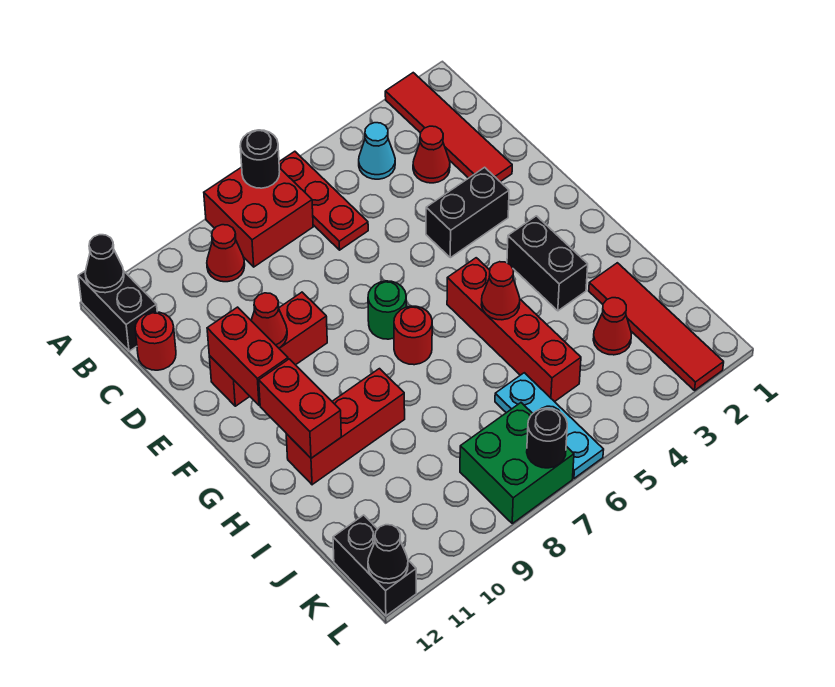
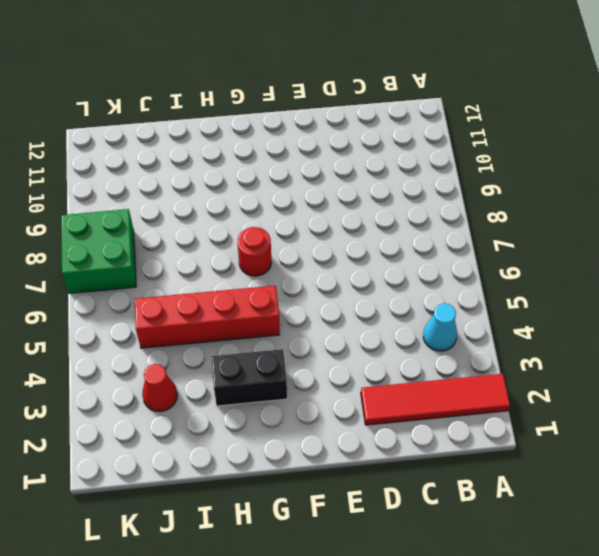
none -> red plate A6:C6 level 1
none -> red brick A7:B8 level 1
none -> black brick A12:B12 level 1

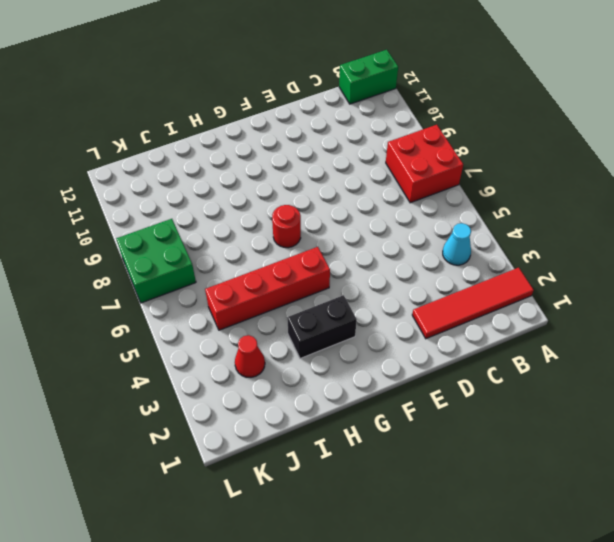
green brick A12:B12 level 1 -> black brick A12:B12 level 1
none -> red plate A6:C6 level 1
none -> red cone B9 level 1
none -> red cone C3 level 1

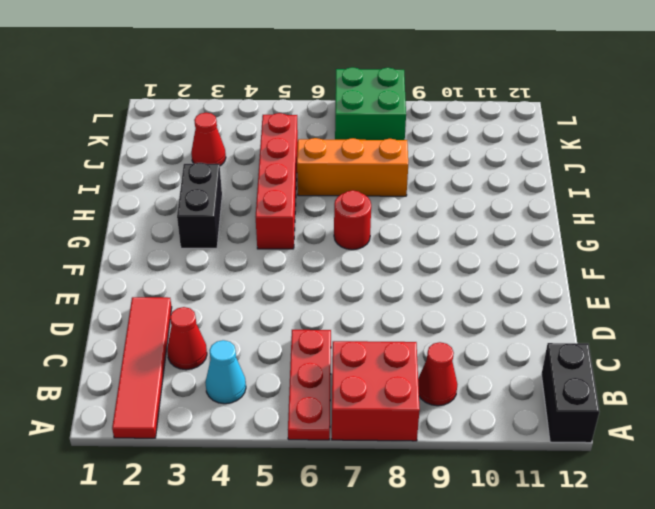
orange brick I6:I8 level 1 -> none
none -> red round brick C12 level 1
none -> black brick E3:E4 level 1
none -> red brick E9:E11 level 1

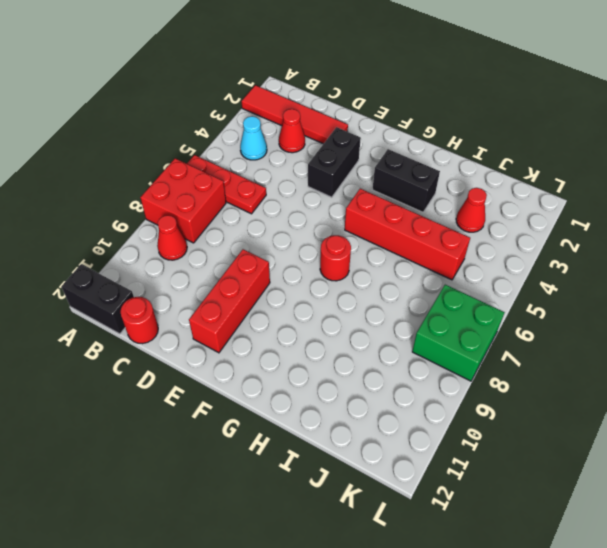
none -> green round brick F7 level 1
none -> red brick H9:H11 level 1
none -> red tile I2:L2 level 1

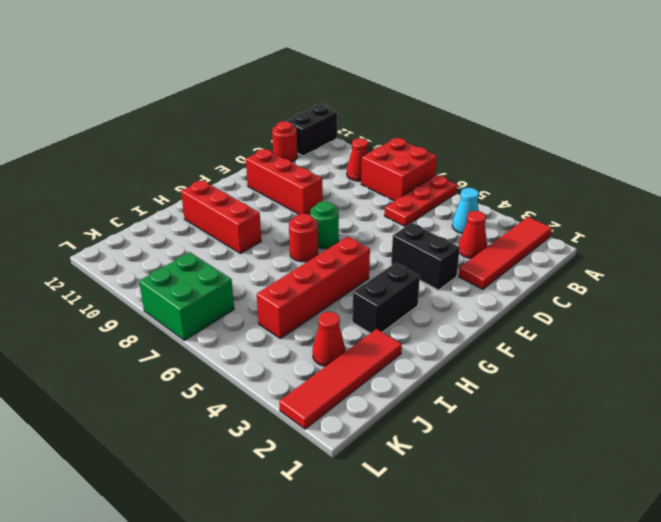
none -> cyan plate J6:L6 level 1
none -> black brick K12:L12 level 1
none -> black round brick A7 level 2

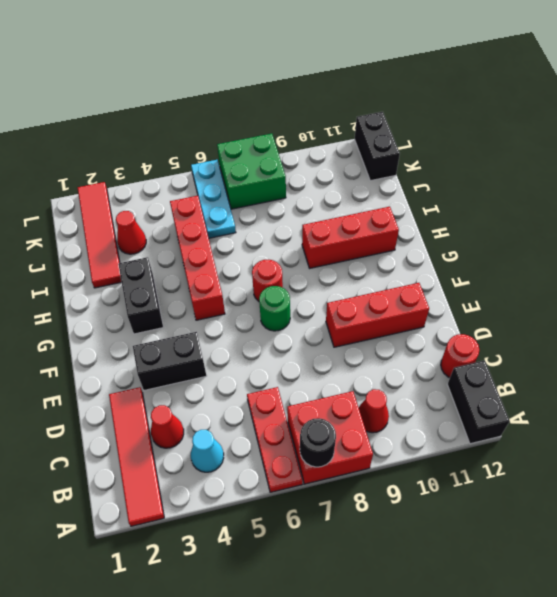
none -> black cone A12 level 2
none -> red cone E10 level 2
none -> red brick E11:F11 level 2

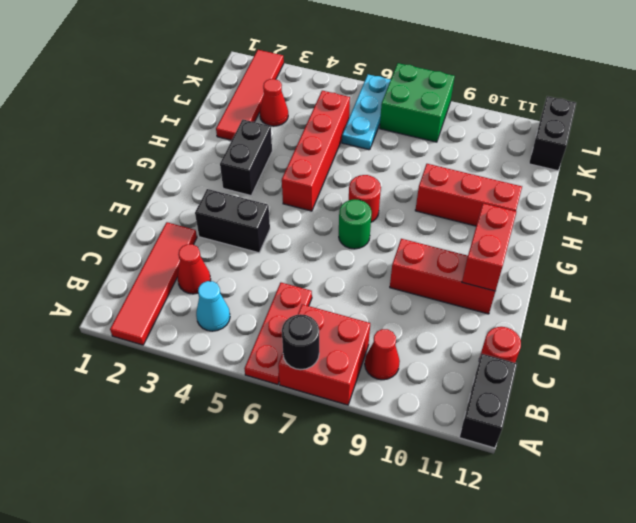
none -> black cone A12 level 2
none -> red cone E10 level 2
none -> red brick G11:H11 level 2

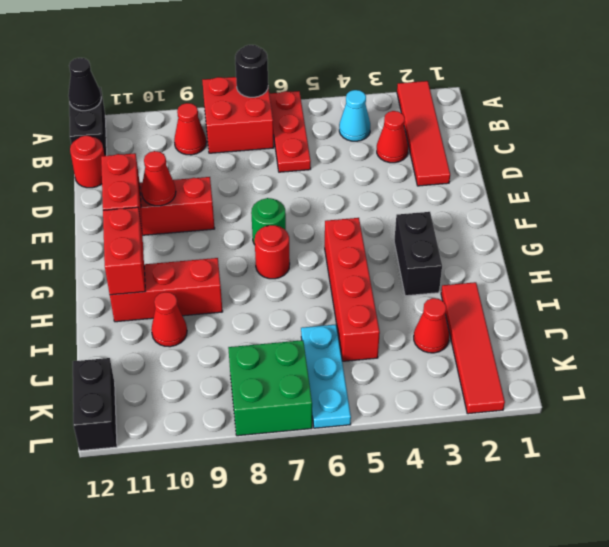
red cone I10 level 1 -> red cone H5 level 2
none -> black brick E3:E4 level 1
none -> black round brick L7 level 2
none -> black cone L12 level 2

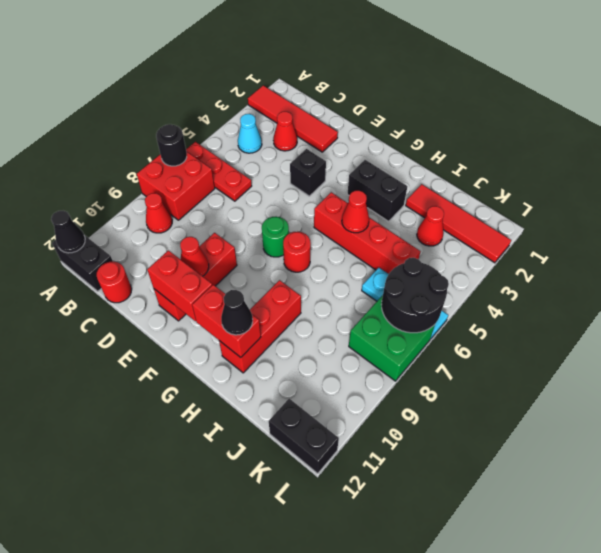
black brick E4 level 1 -> black brick E3:E4 level 1
black cone H11 level 3 -> black cone L12 level 2
black round brick K6:L7 level 2 -> black round brick L7 level 2

